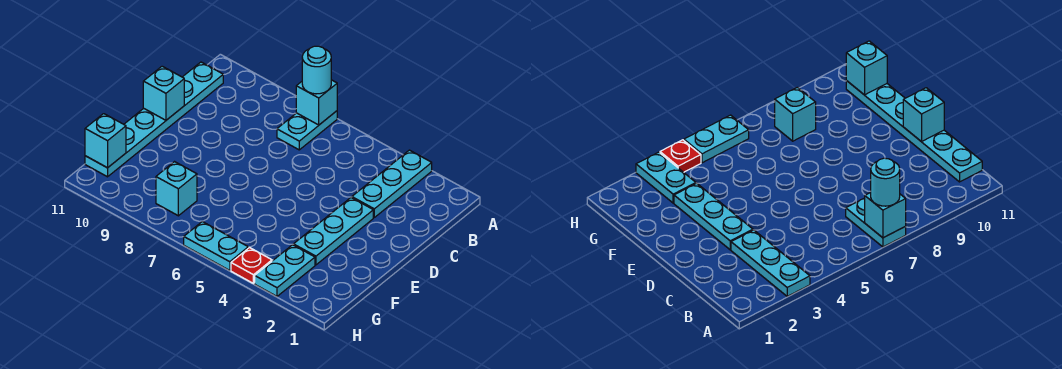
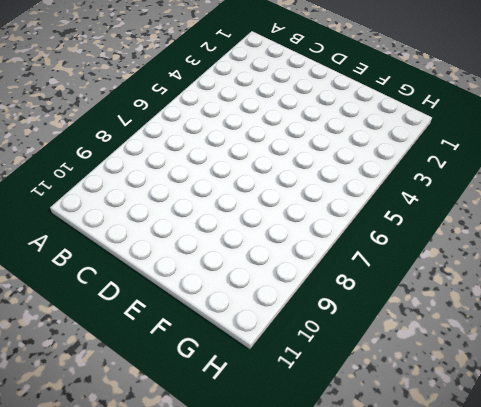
none -> cyan plate A3:C3 level 1
none -> cyan plate A7:B7 level 1
none -> cyan plate B11:G11 level 1

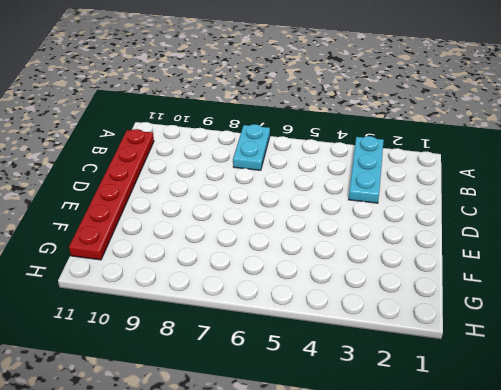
red plate B11:G11 level 1 -> cyan plate B11:G11 level 1
none -> cyan plate D3:F3 level 1
none -> cyan plate G3:H3 level 1
none -> cyan brick G8 level 1

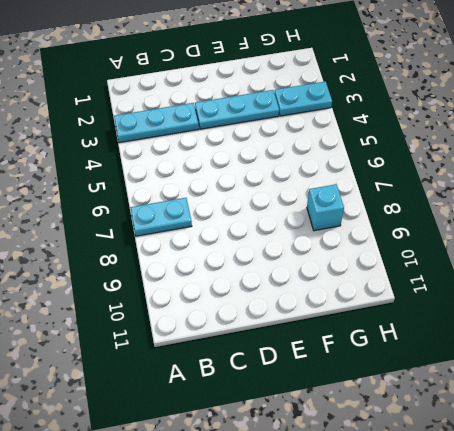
none -> cyan plate B11:G11 level 1
none -> red plate H4 level 1
none -> cyan plate H5:H6 level 1

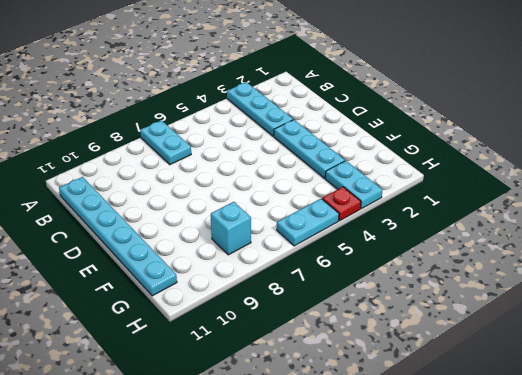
none -> cyan brick A7 level 2
none -> cyan brick D11 level 2
none -> cyan brick G11 level 2

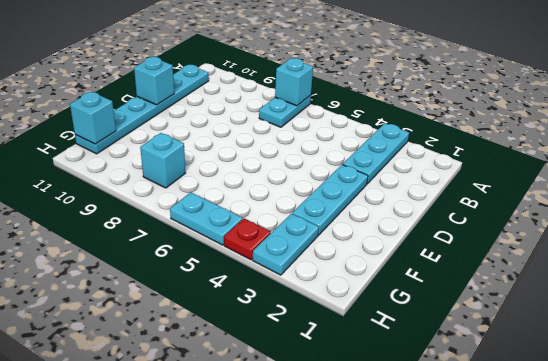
none -> cyan round brick A7 level 3

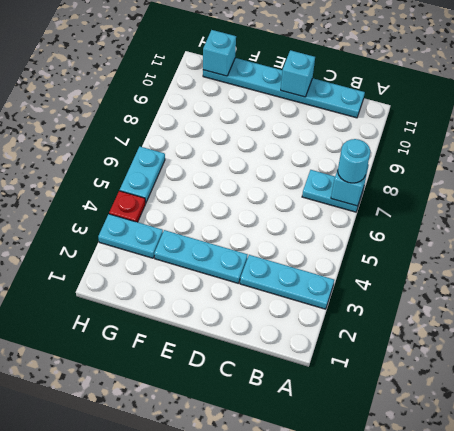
none -> cyan brick G8 level 1

